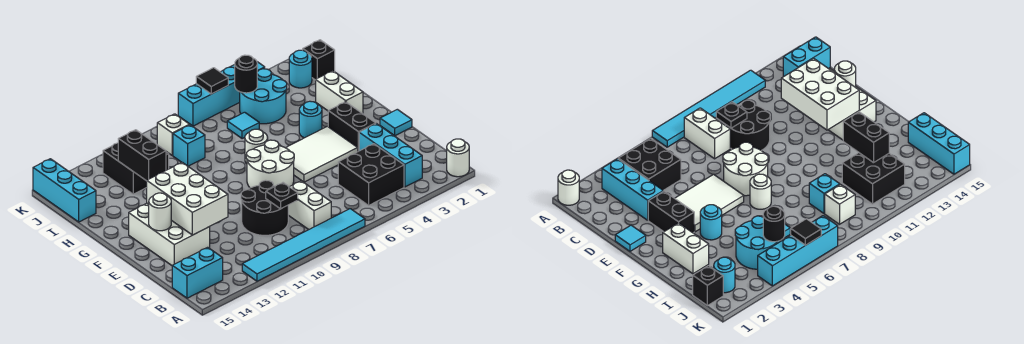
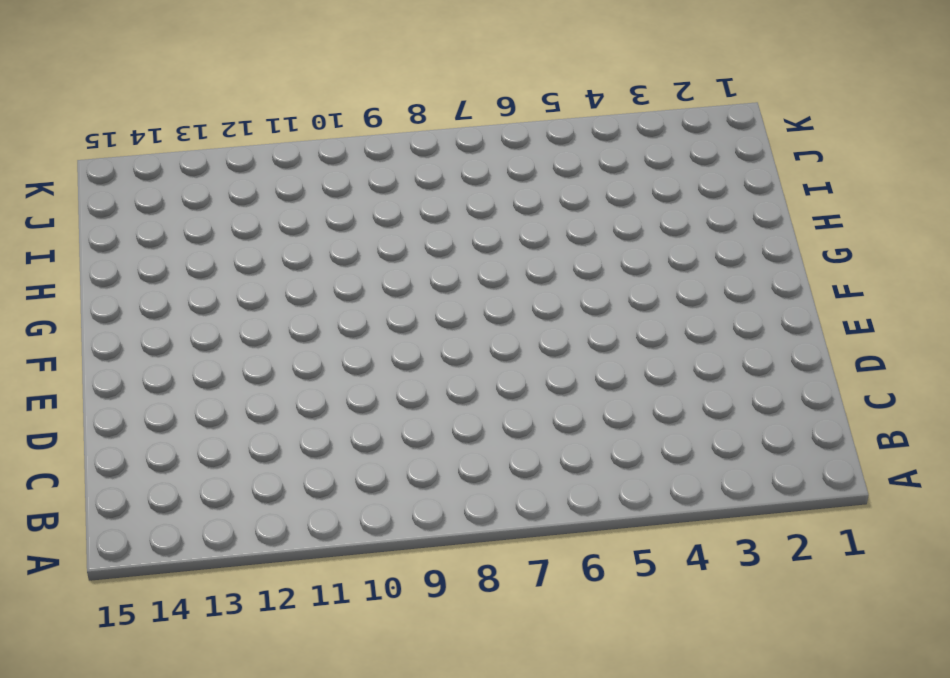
none -> white round brick A1 level 1
none -> cyan tile A7:A12 level 1
none -> cyan brick B3:D3 level 1
none -> black brick B4:C5 level 1

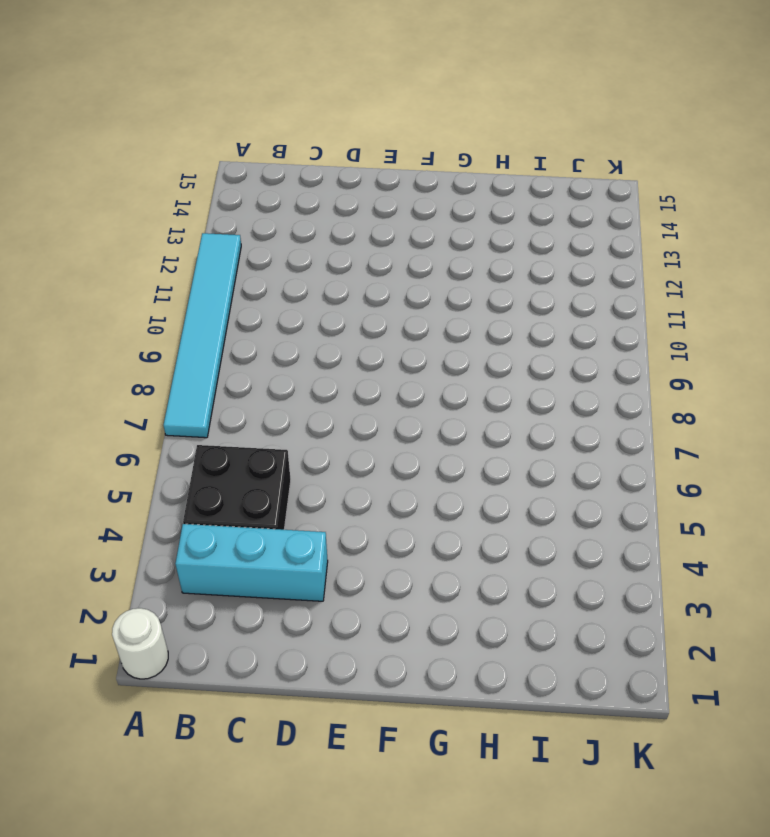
none -> white brick B8:C8 level 1
none -> cyan brick B14:B15 level 1
none -> black round brick C9:D10 level 1
none -> white brick D13:F14 level 1

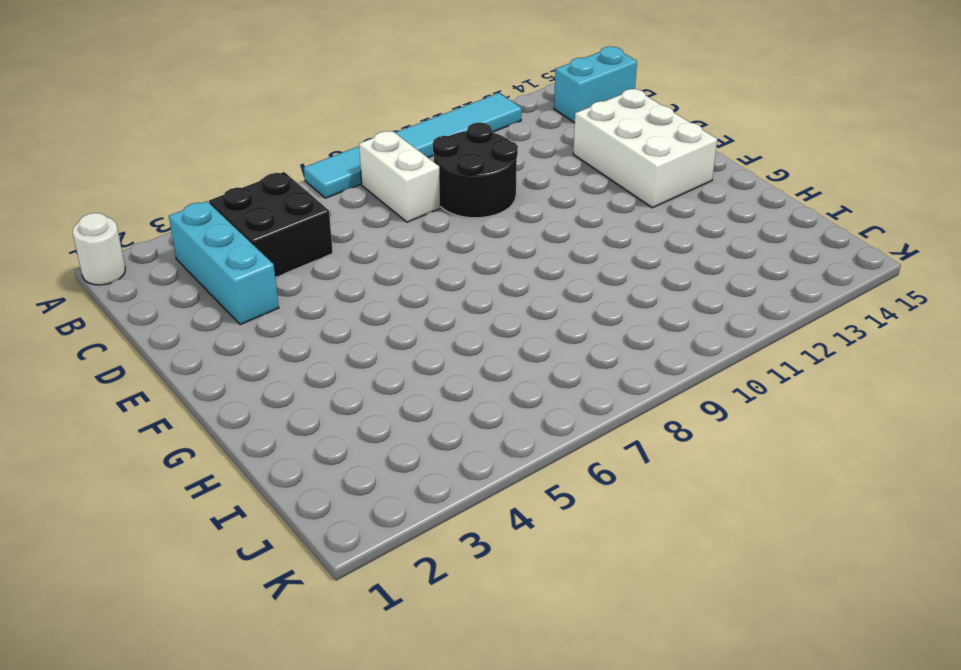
none -> cyan tile E1 level 1
none -> black brick E3:F3 level 1
none -> white tile E4:F6 level 1
none -> white round brick E7:F8 level 1

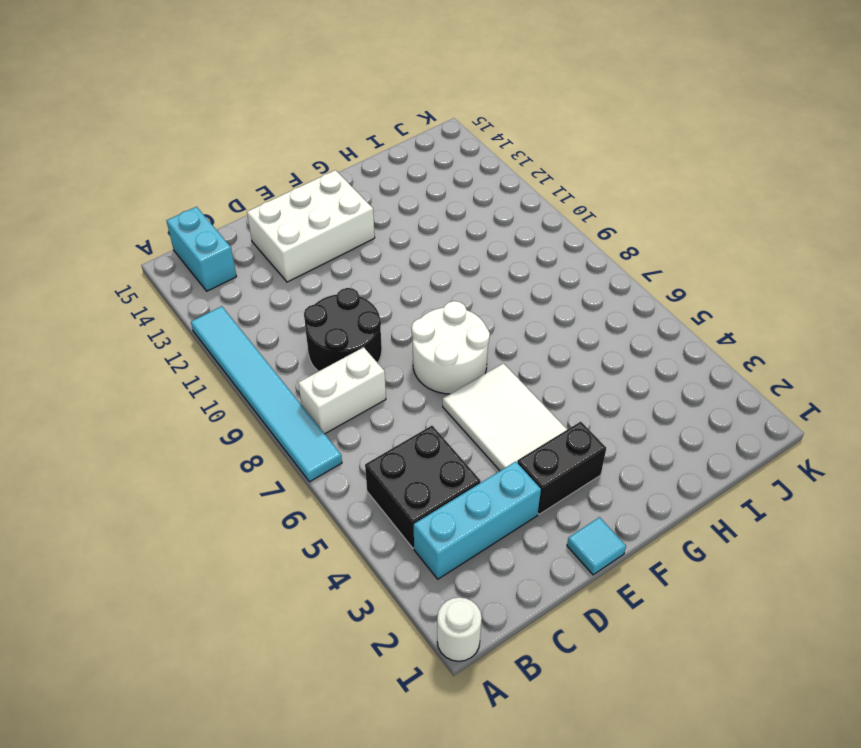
none -> white brick G2:H2 level 1
none -> cyan round brick G4 level 1
none -> white round brick G7 level 1
none -> cyan round brick I4:J5 level 1

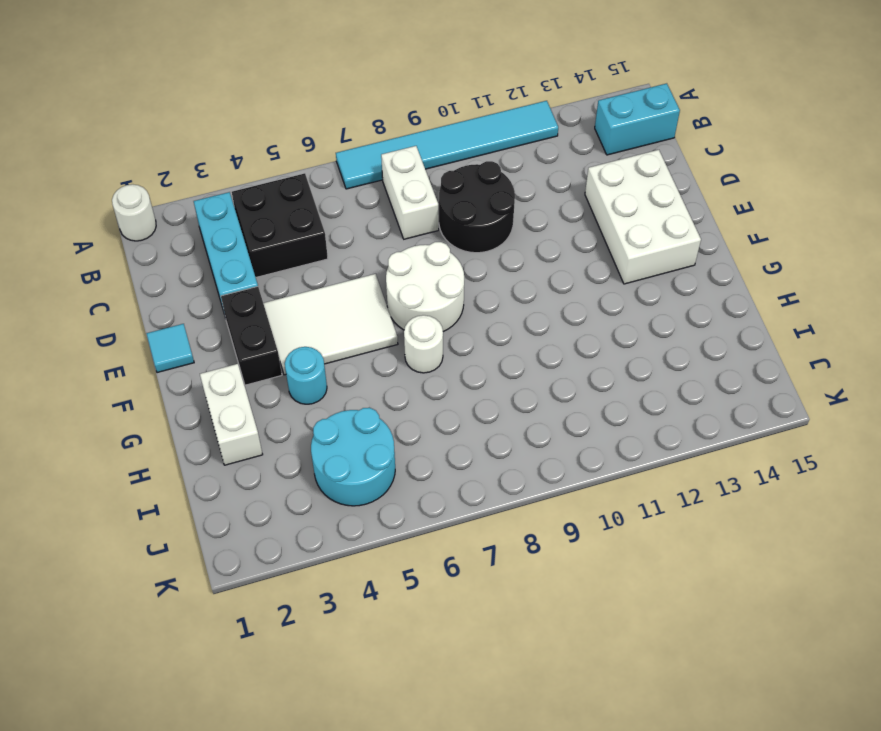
none -> cyan tile I6 level 1
none -> cyan brick I9 level 1
none -> black brick I11:J12 level 1
none -> cyan brick I15:K15 level 1

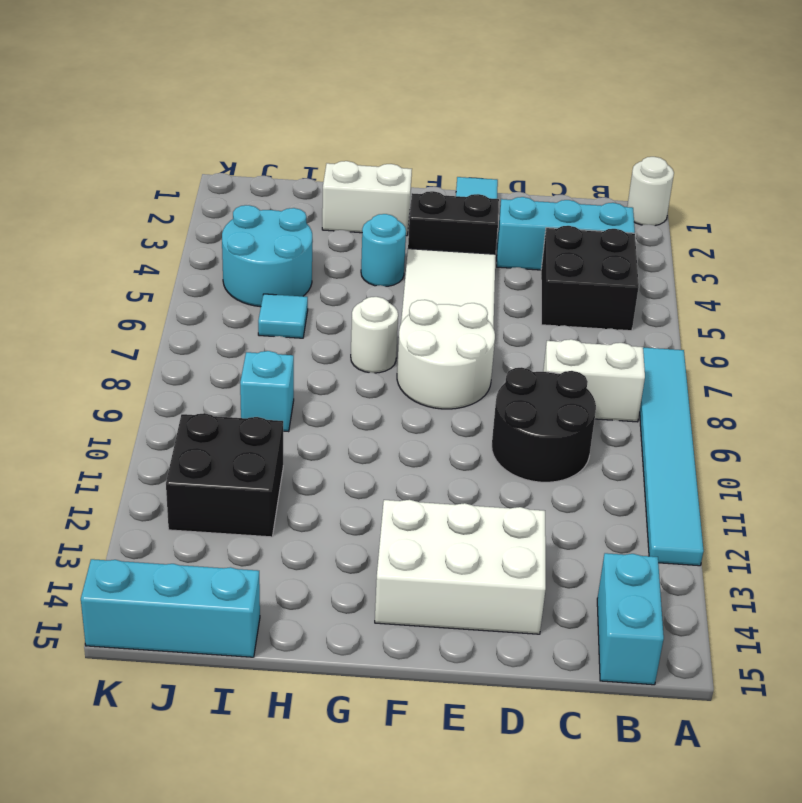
none -> black brick J1 level 1
none -> cyan round brick J2 level 1
none -> white brick J9 level 1
none -> cyan brick K4:K7 level 1

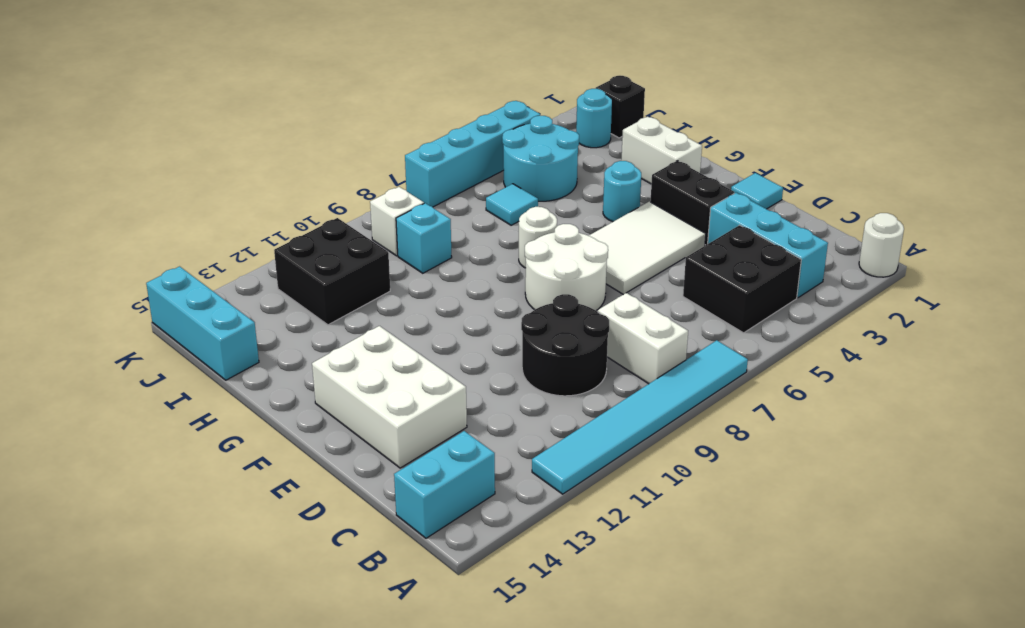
none -> black plate C9 level 2
none -> white brick D12:F13 level 2
none -> white round brick E14 level 2
none -> black brick H12:I12 level 2

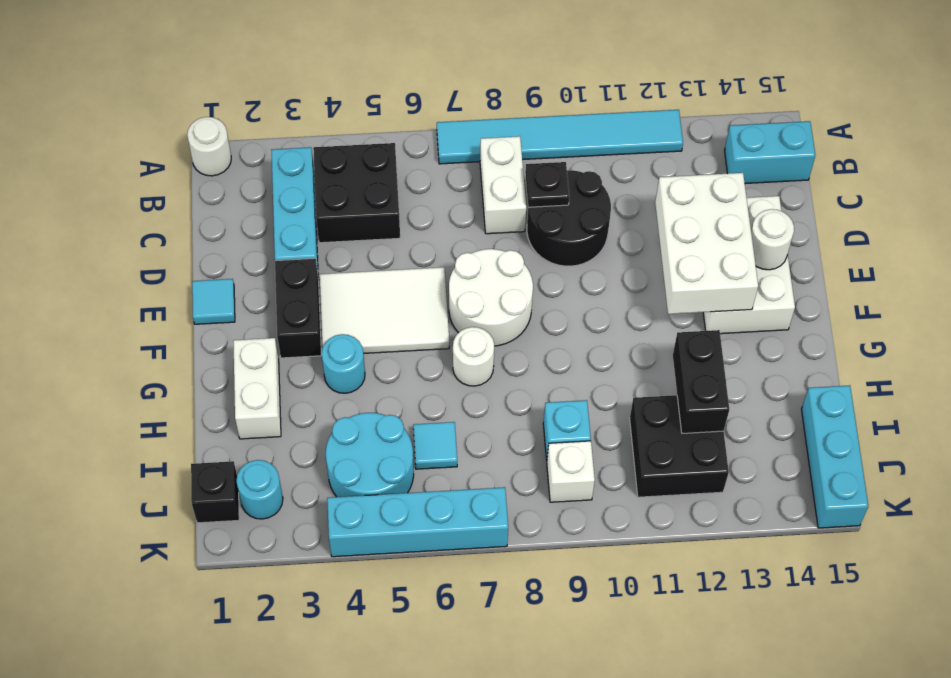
none -> black round brick J5 level 2
none -> black tile K6 level 2

